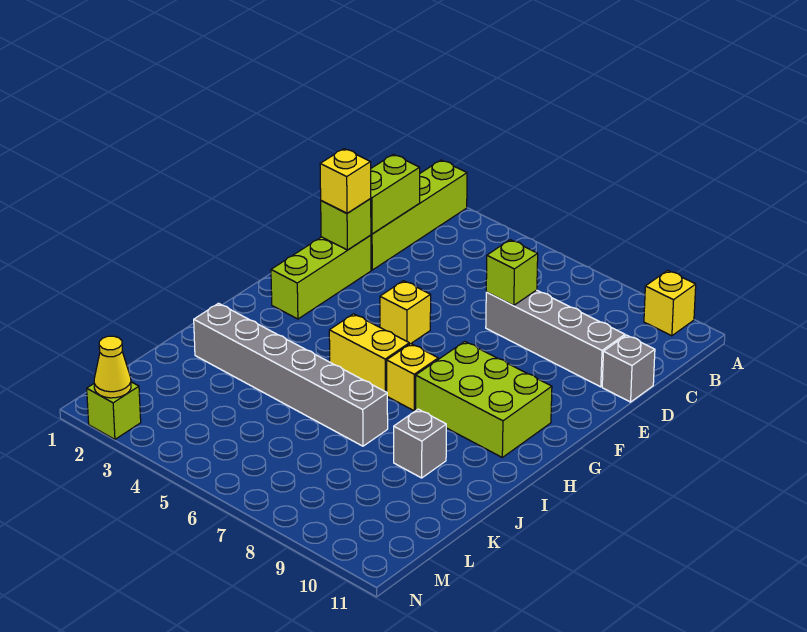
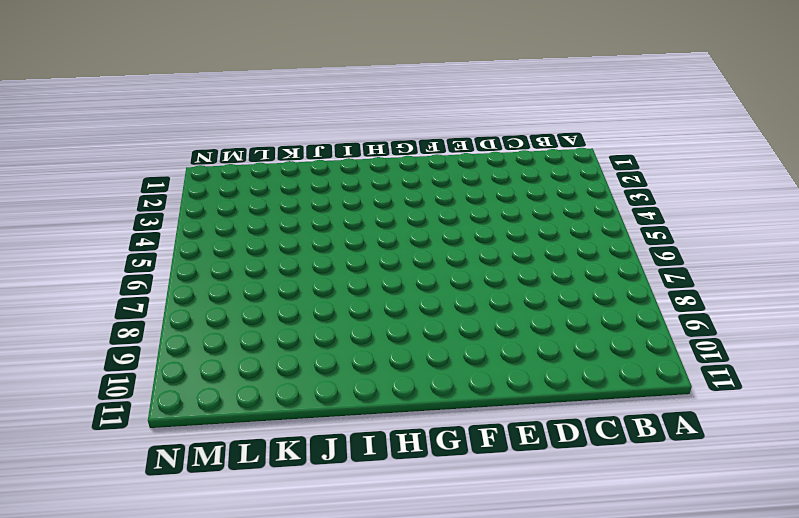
none -> lime brick A2:D2 level 1
none -> yellow brick A10 level 1
none -> grey brick D7:D10 level 1

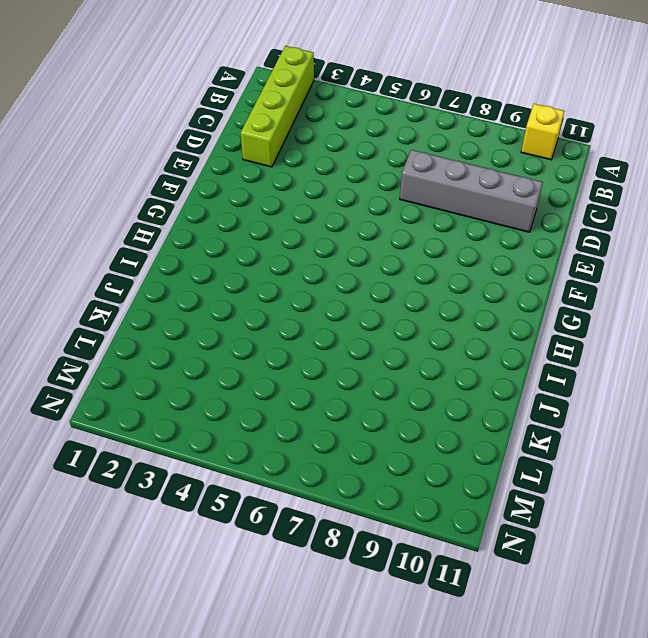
none -> grey brick D11 level 1
none -> lime brick E2:G2 level 1
none -> yellow brick F5 level 1

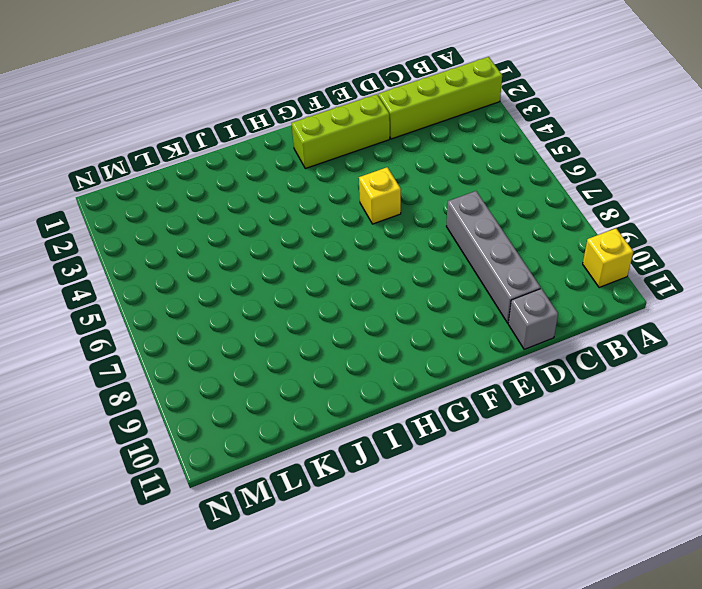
none -> lime brick G8:H10 level 1
none -> yellow brick H5:H6 level 1
none -> yellow brick H7 level 1

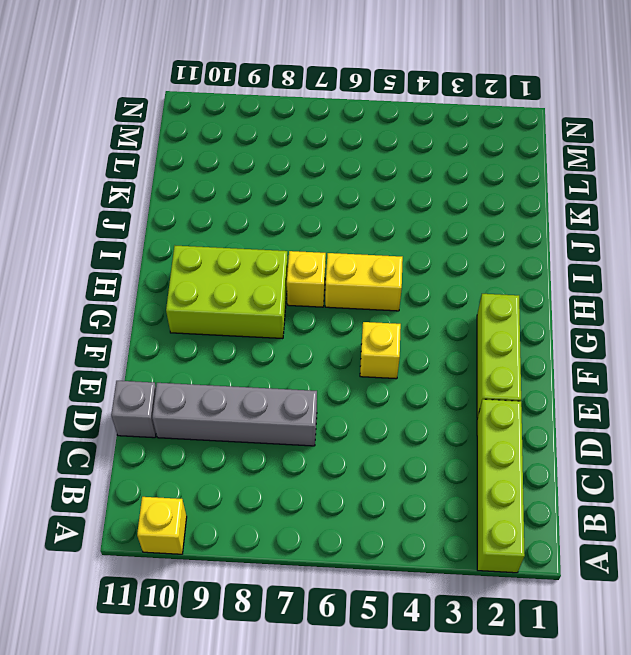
none -> grey brick J2:J7 level 1
none -> grey brick J9 level 1
none -> lime brick N2 level 1

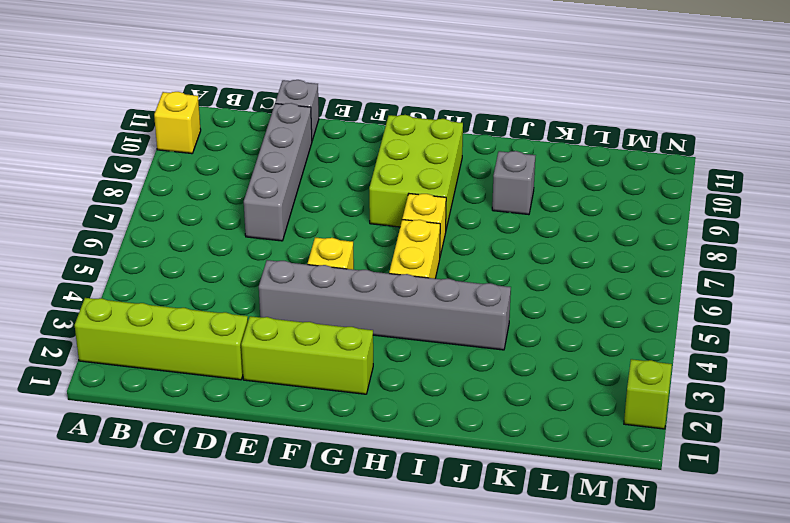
grey brick E4:J4 level 1 -> grey brick J2:J7 level 1
none -> lime brick C2:D2 level 2
none -> lime brick D7 level 2
none -> lime brick E2 level 2

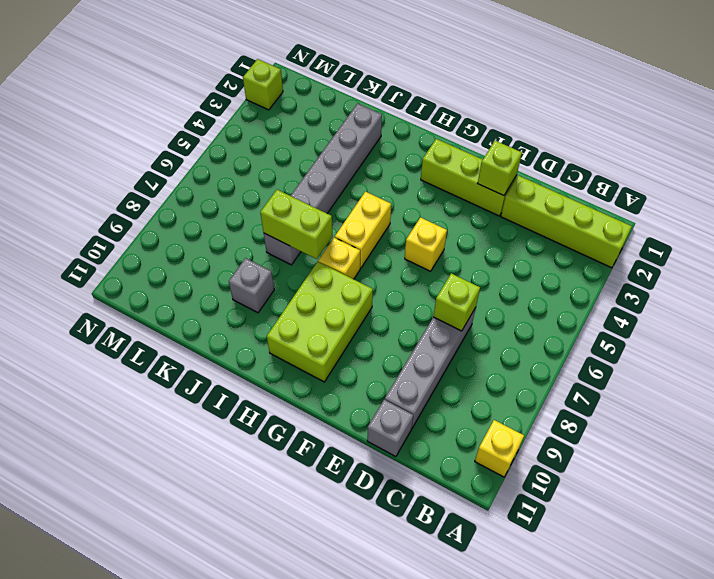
lime brick I7:J7 level 2 -> lime brick C2:D2 level 2
none -> yellow cone N2 level 2
none -> yellow brick E2 level 3

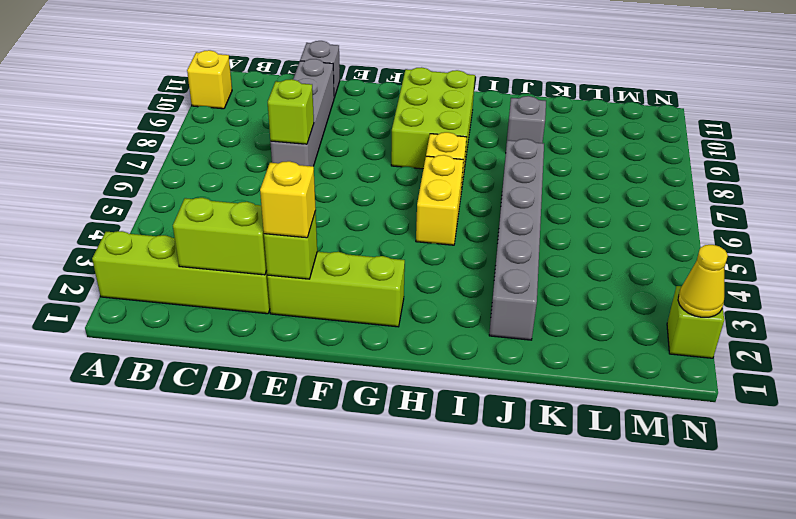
none -> yellow brick F5 level 1

